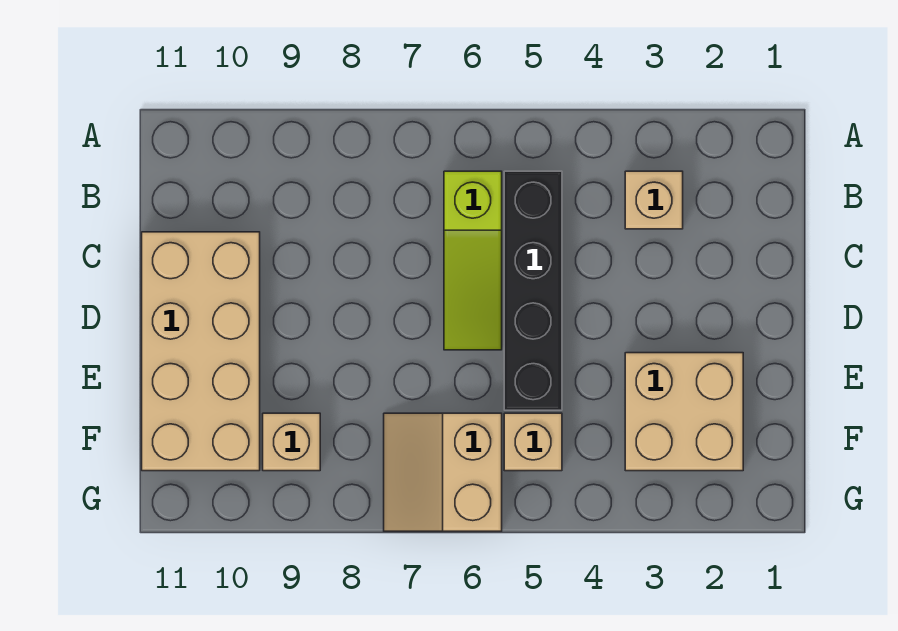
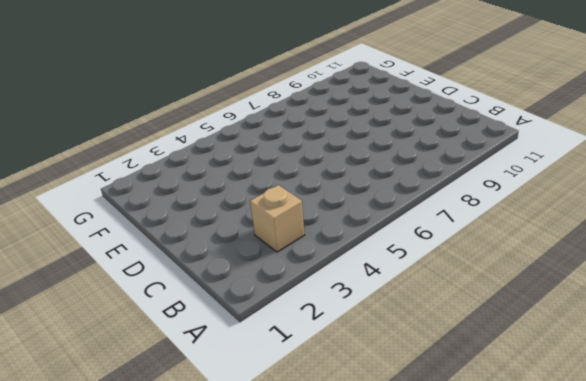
none -> black brick B5:E5 level 1
none -> lime slope B6:D6 level 1 top B

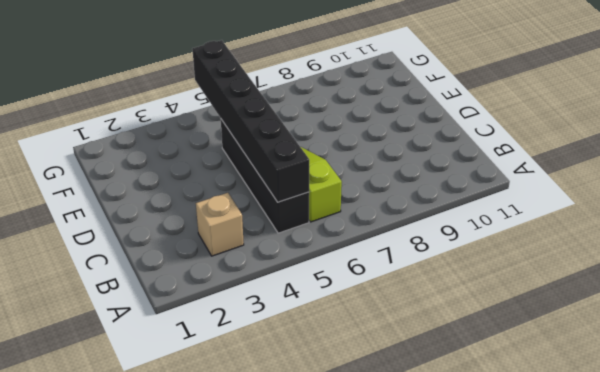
black brick B5:G5 level 2 -> none
none -> tan brick C10:F11 level 1
none -> tan brick E2:F3 level 1

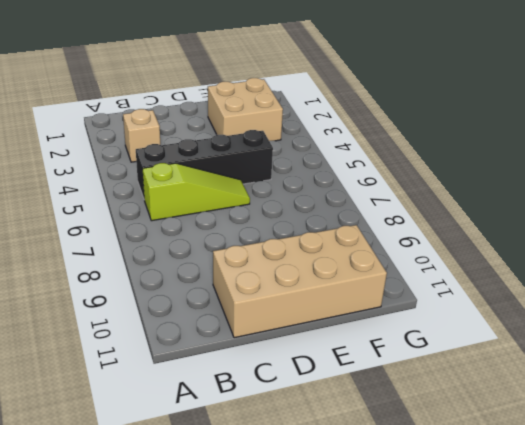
none -> tan brick F5 level 1
none -> tan slope F6:G7 level 1 top 6

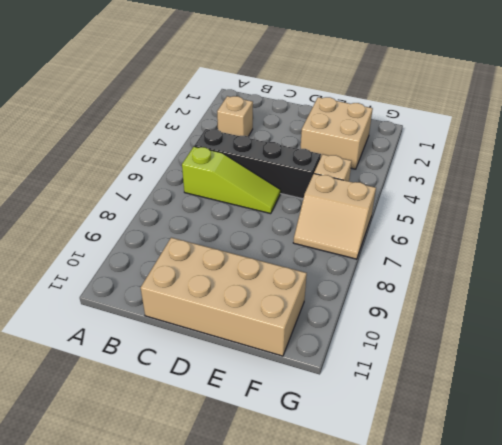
none -> tan brick F9 level 1

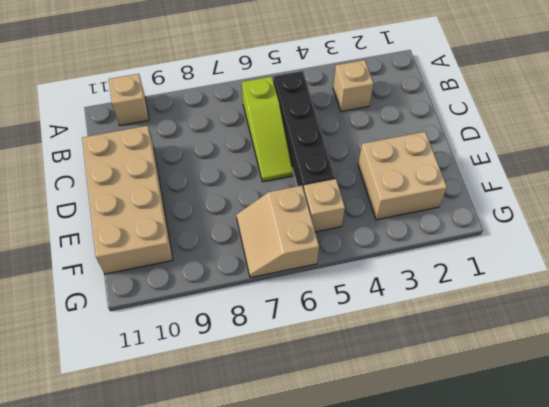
tan brick A10 level 1 -> tan brick F9 level 1

